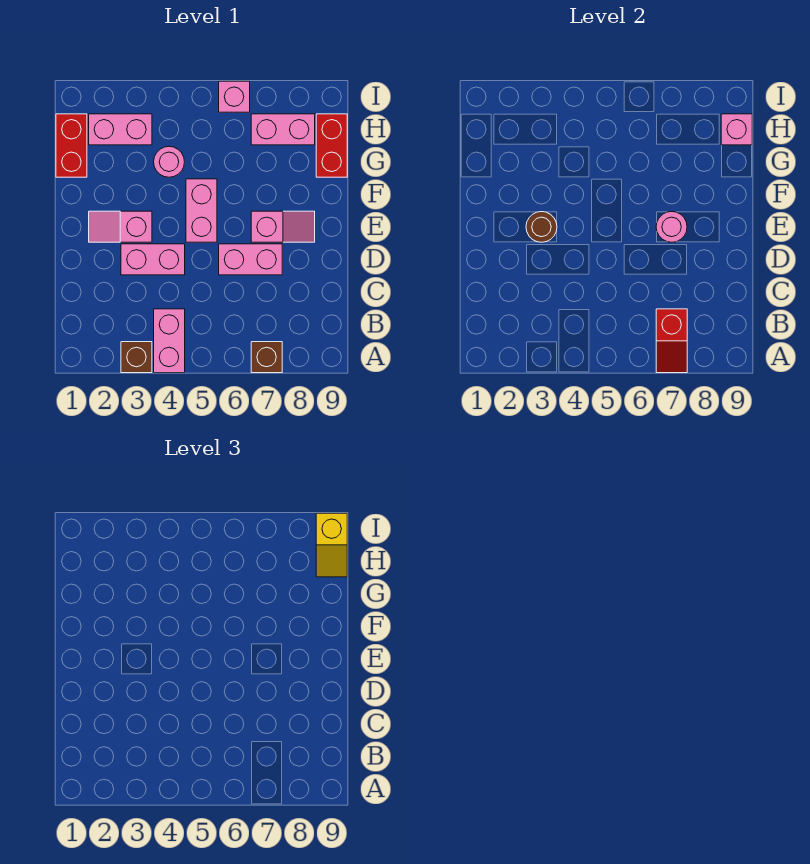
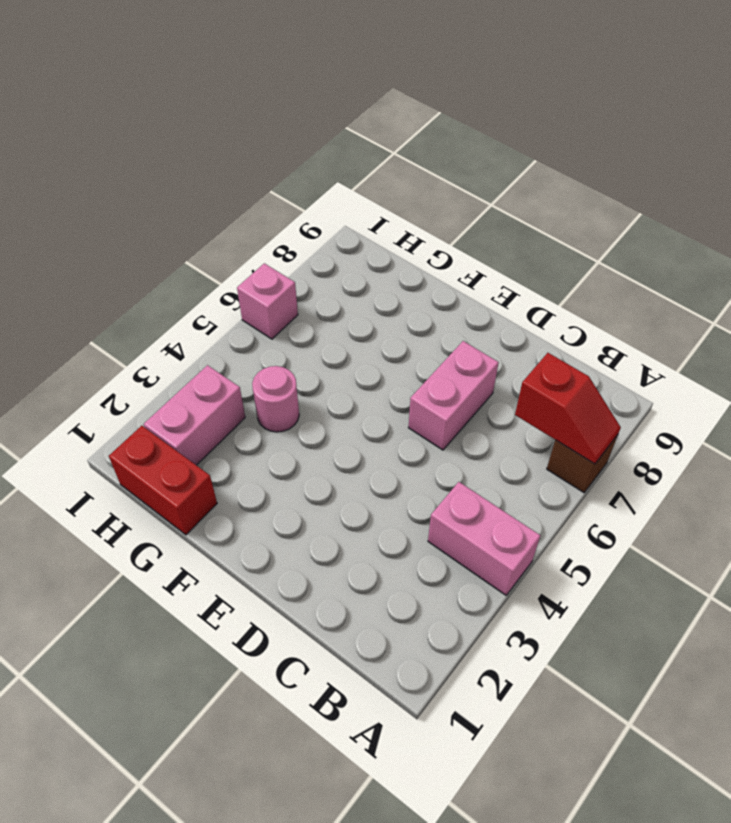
none -> brown brick A3 level 1
none -> pink brick D3:D4 level 1
none -> pink slope E2:E3 level 1 top 3

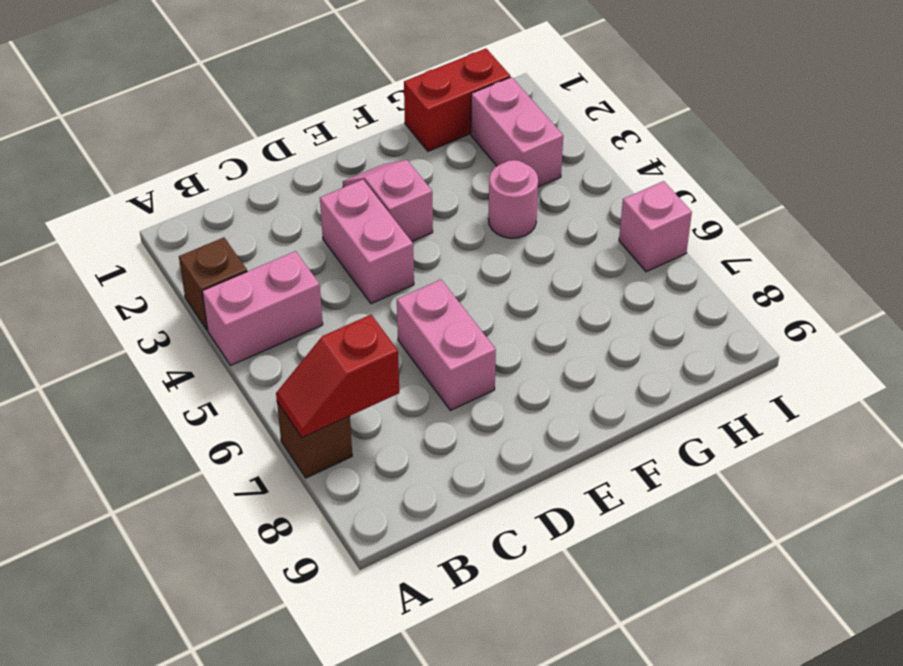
none -> pink brick E5:F5 level 1
none -> pink slope E7:E8 level 1 top 7
none -> red brick G9:H9 level 1

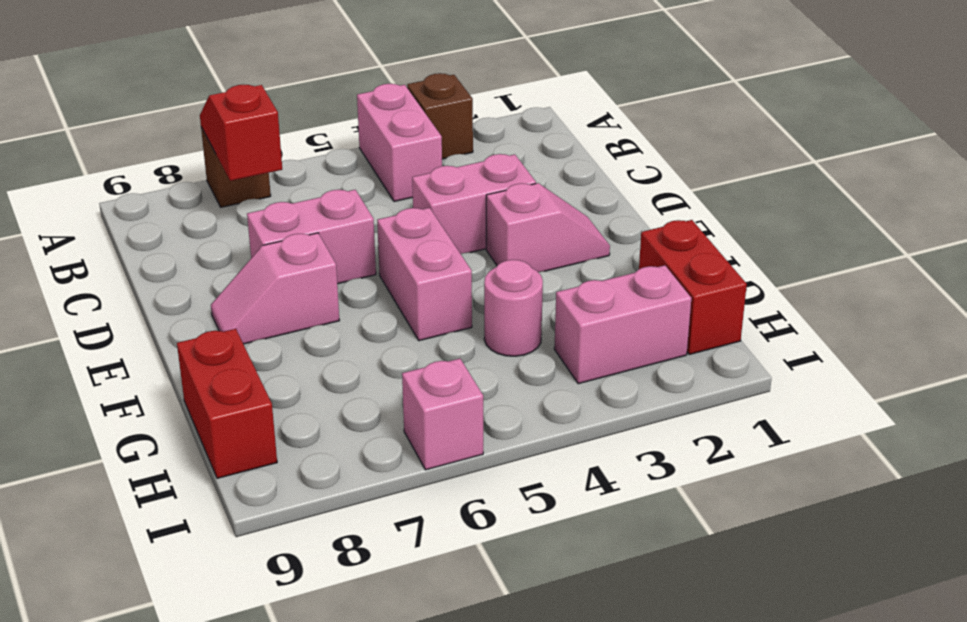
none -> pink brick H7:H8 level 1
none -> brown round brick E3 level 2
none -> pink round brick E7 level 2

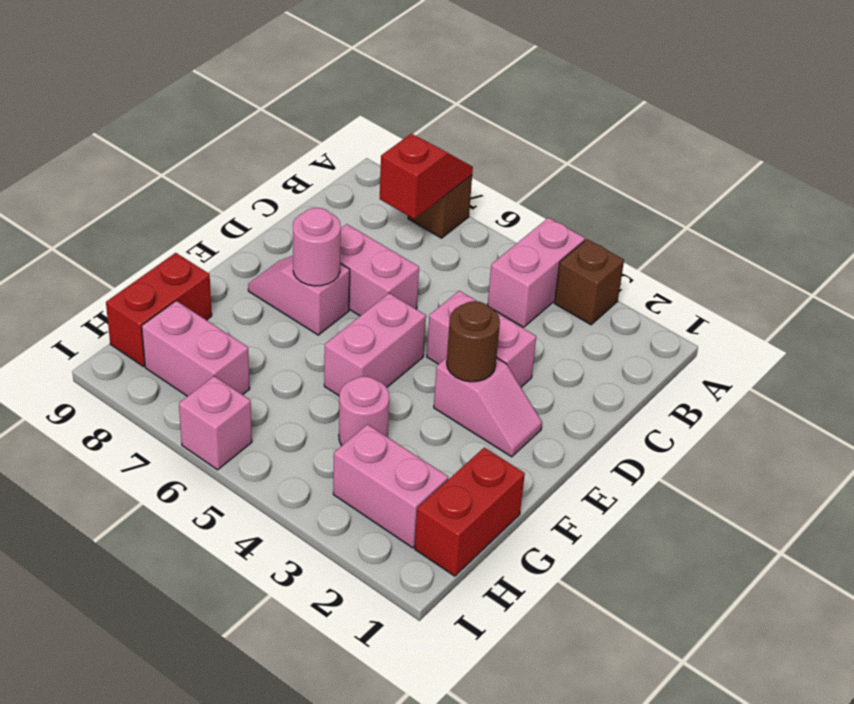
none -> pink brick H9 level 2
none -> yellow slope H9:I9 level 3 top I

